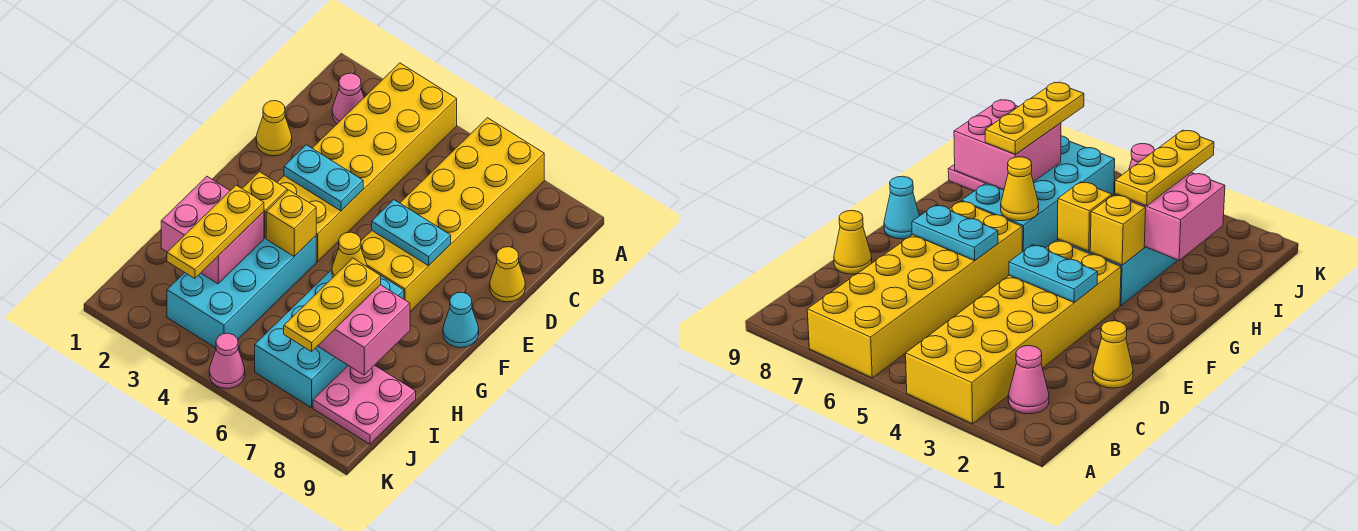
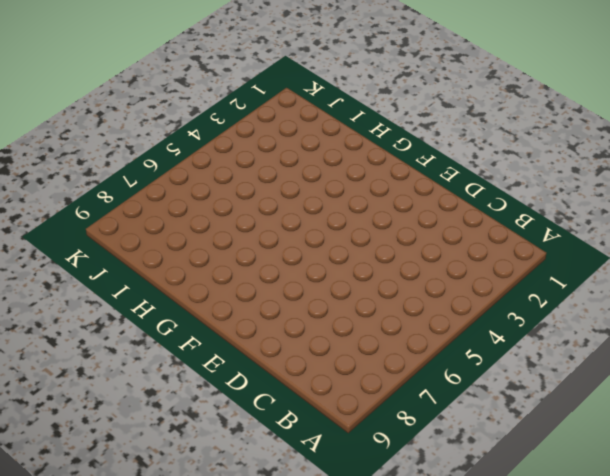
none -> yellow brick A3:F4 level 1
none -> yellow brick A6:F7 level 1
none -> pink cone B2 level 1

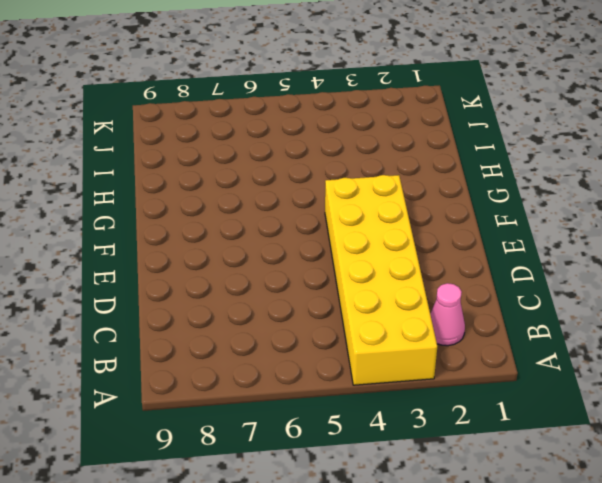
none -> yellow brick A6:F7 level 1
none -> yellow cone D1 level 1
none -> yellow cone D9 level 1

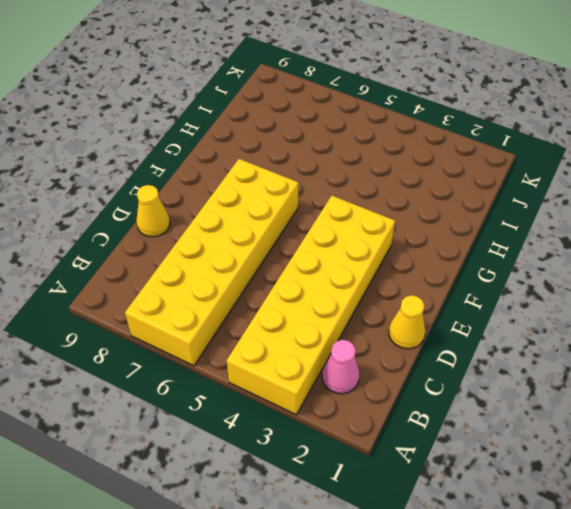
none -> cyan cone F9 level 1
none -> cyan brick G3:J4 level 1
none -> cyan brick G6:J7 level 1

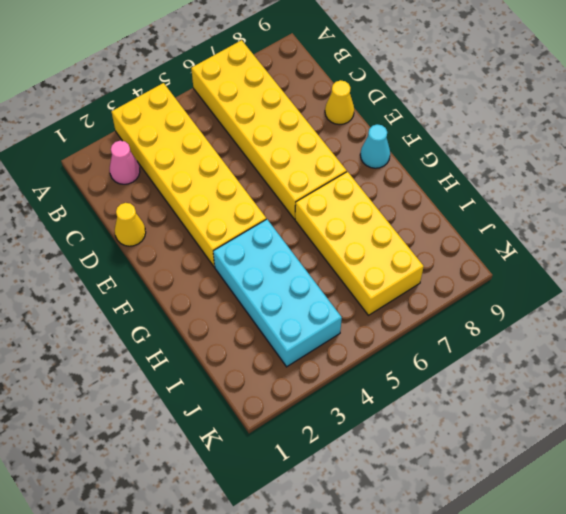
yellow brick G6:J7 level 1 -> cyan brick G6:J7 level 1
none -> pink plate I8:J9 level 1
none -> pink cone K5 level 1
none -> cyan plate E3:E4 level 2

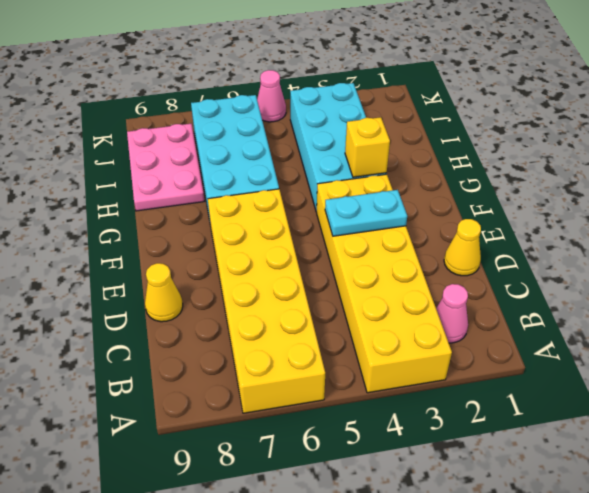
pink plate H8:J9 level 1 -> pink plate I8:J9 level 1
none -> cyan cone F9 level 1
none -> cyan plate E6:E7 level 2
none -> yellow brick G4 level 2

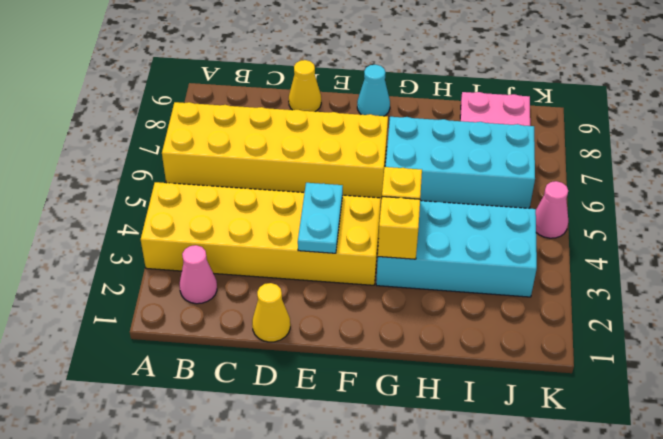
none -> cyan plate E6:E7 level 2
none -> yellow cone G6 level 2
none -> pink brick H2:I3 level 2

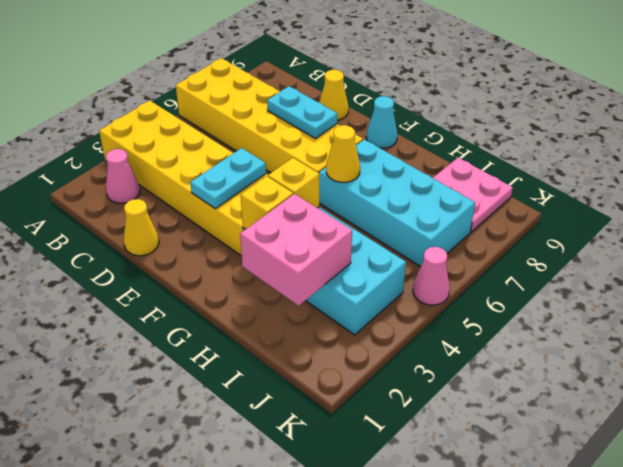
cyan plate D7:E7 level 2 -> cyan plate E6:E7 level 2
none -> pink brick H7:I8 level 2
none -> yellow plate H3:J3 level 3
none -> yellow plate H7:J7 level 3

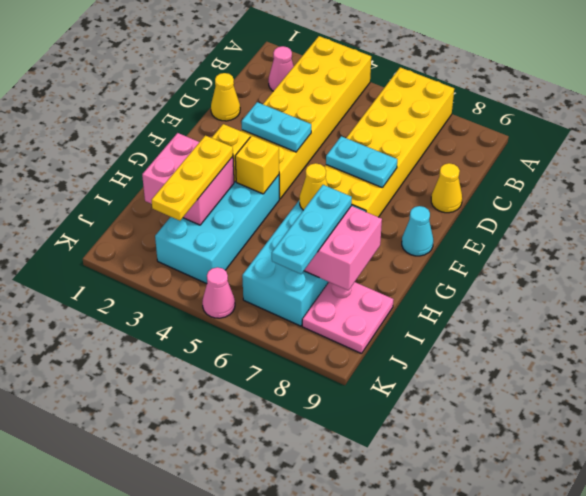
cyan plate H7:J7 level 3 -> yellow plate H7:J7 level 3

